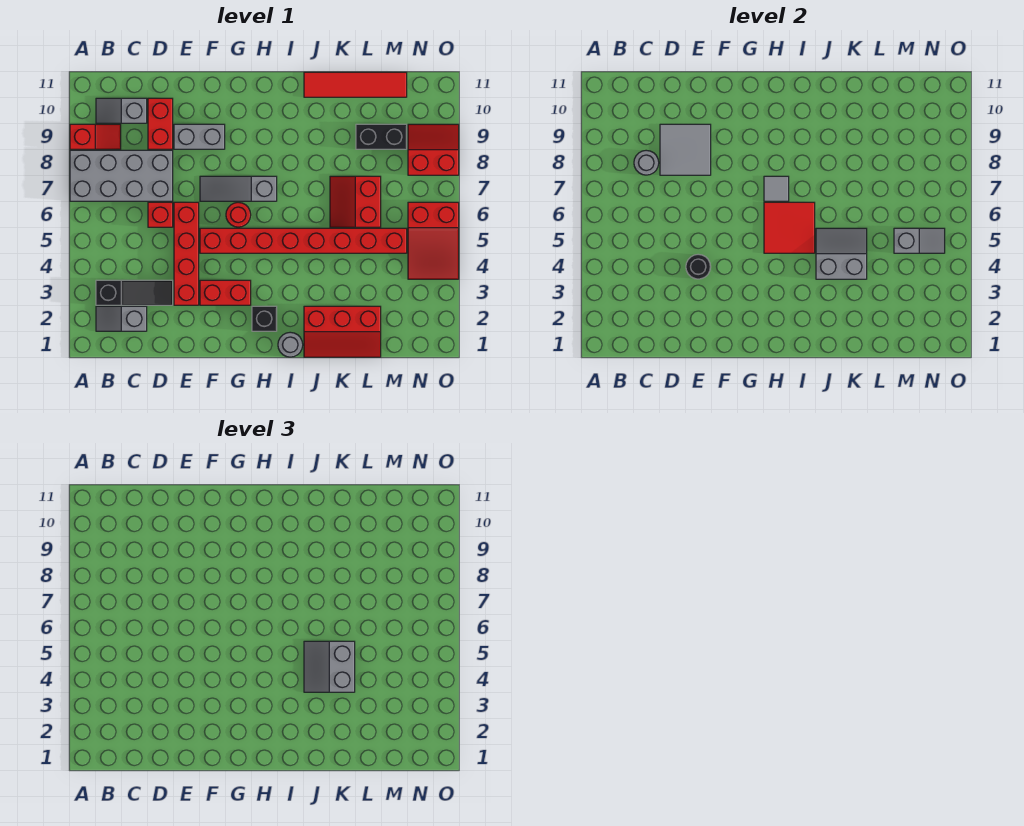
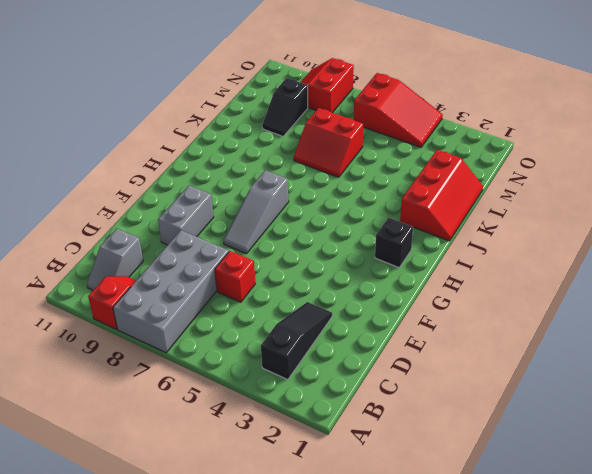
black slope L9:M9 level 1 top M -> black brick L9:M9 level 1
none -> grey slope B2:C2 level 1 top C
none -> red brick D9:D10 level 1
none -> red brick E3:E6 level 1

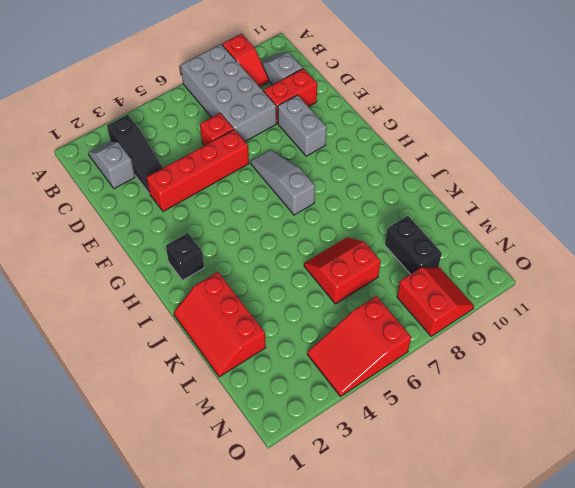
none -> red brick F3:G3 level 1
none -> red brick F5:M5 level 1
none -> red round brick G6 level 1

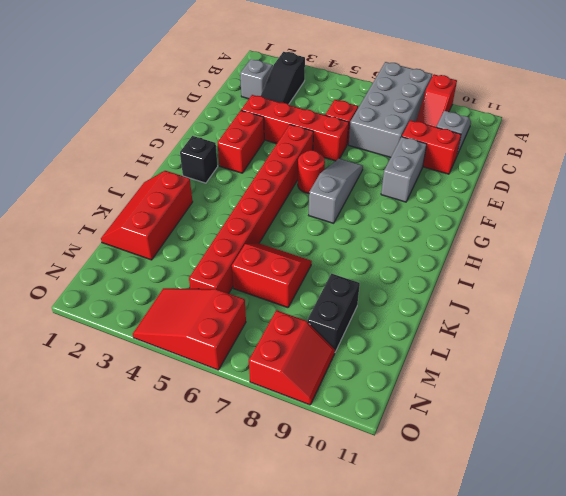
none -> grey round brick I1 level 1
none -> red tile J11:M11 level 1
none -> grey round brick C8 level 2

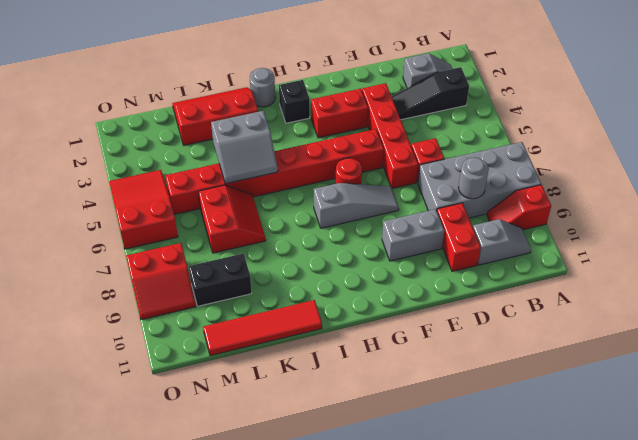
none -> grey tile D8:E9 level 2
none -> black round brick E4 level 2
none -> red tile H5:I6 level 2

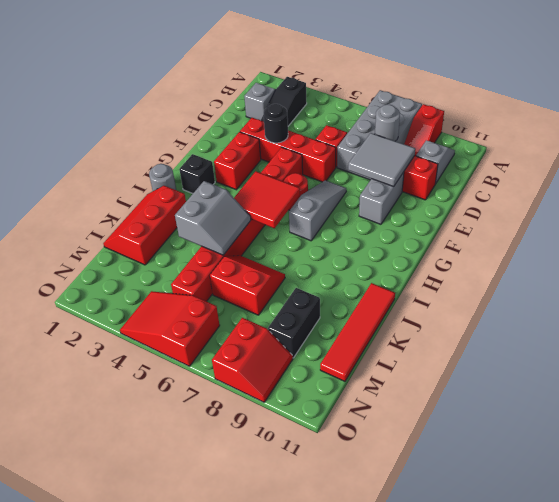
none -> grey tile H7 level 2
none -> grey slope M5:N5 level 2 top M
none -> grey slope J4:K5 level 3 top K

